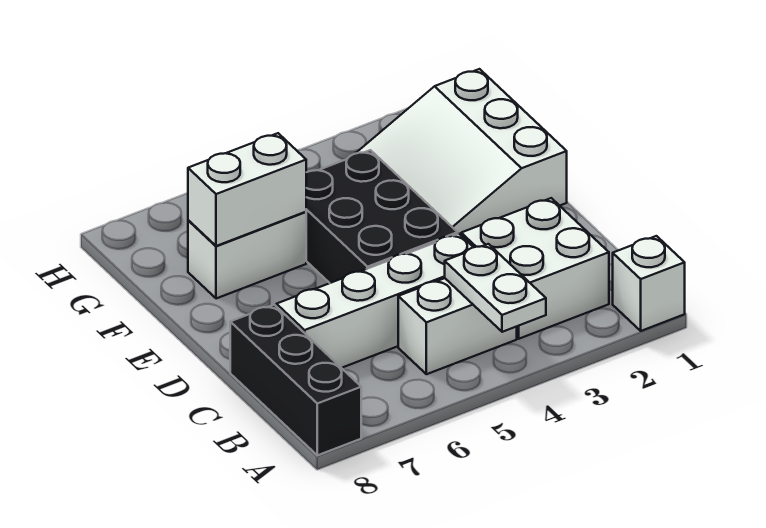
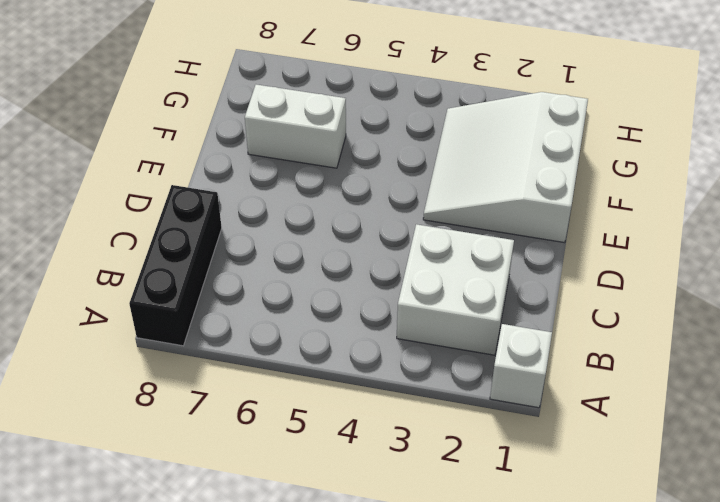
none -> white brick B4:B5 level 1
none -> white brick C4:C7 level 1

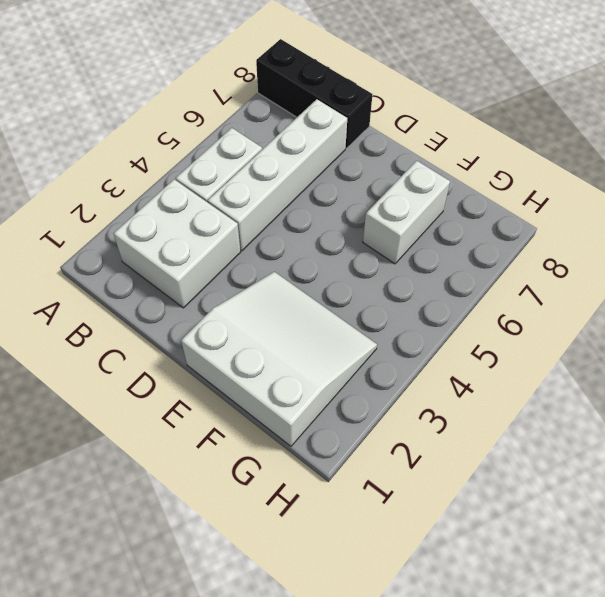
none -> white brick A1 level 1
none -> black brick D4:F5 level 1

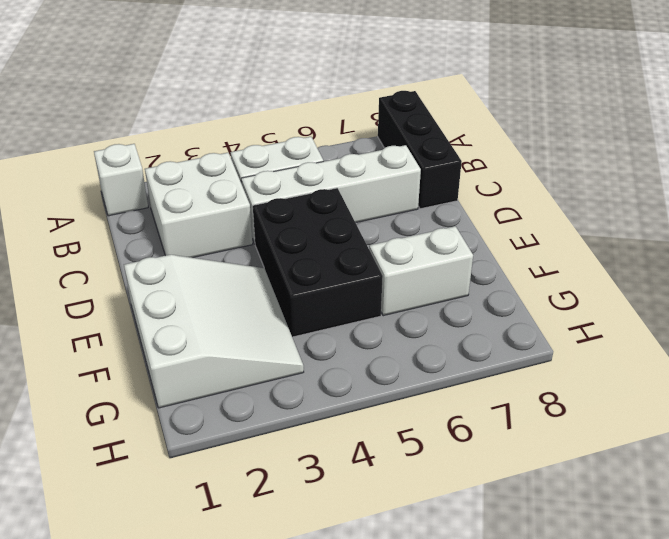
none -> white plate A4:B4 level 2
none -> white brick F6:F7 level 2

